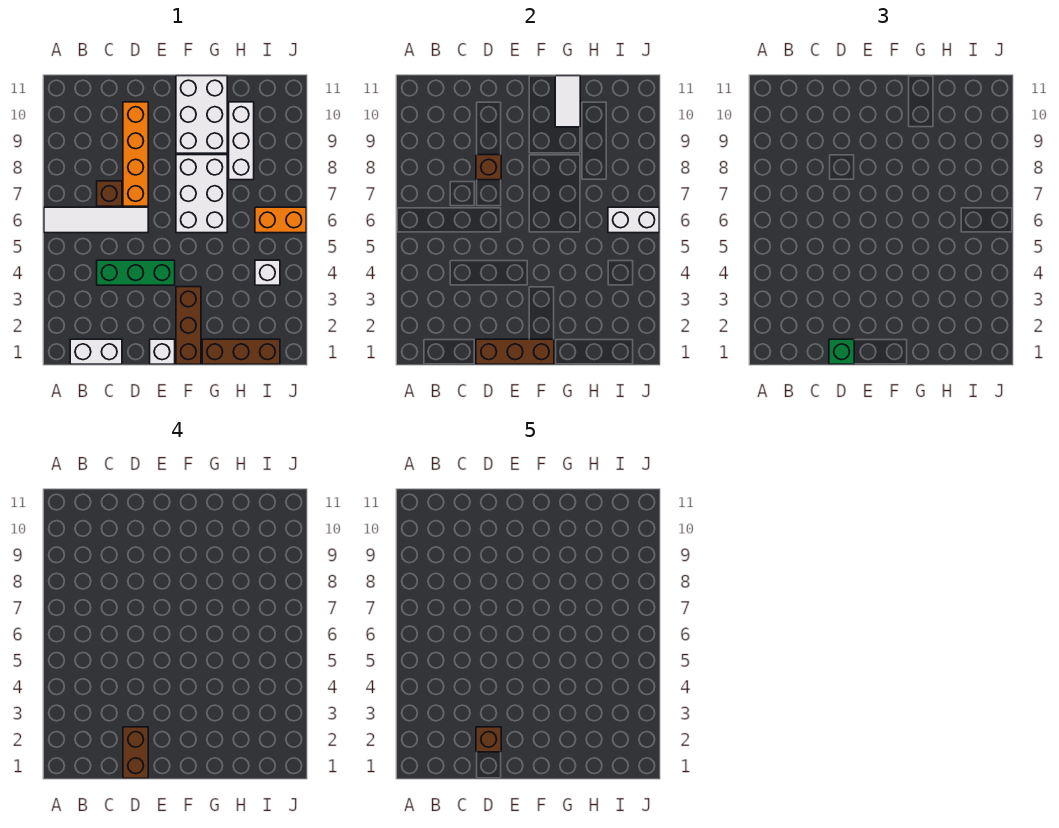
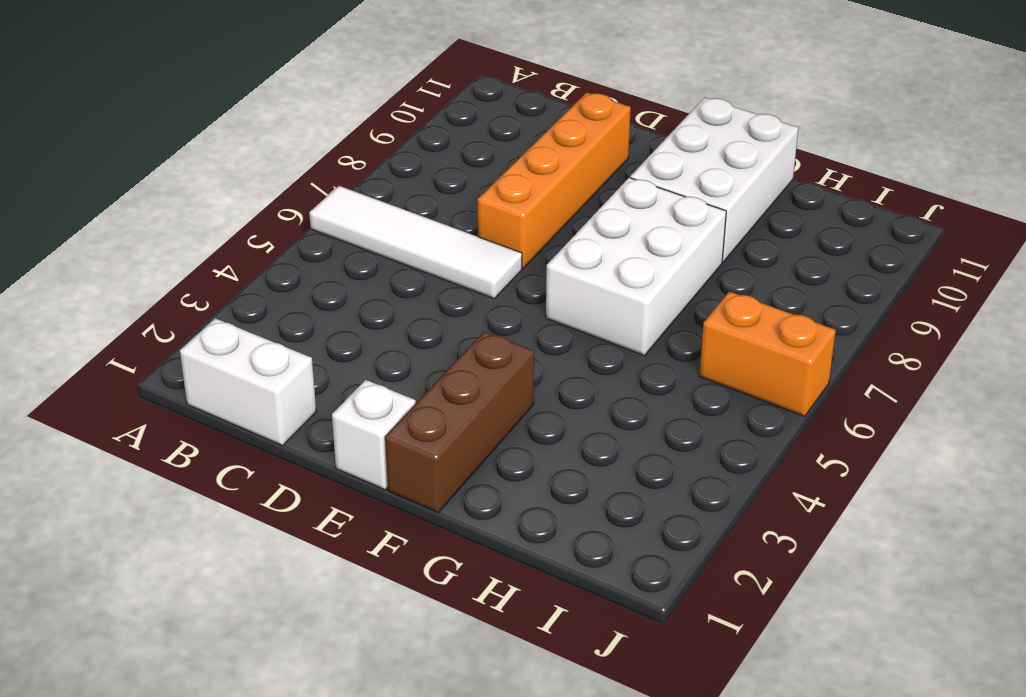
none -> green brick C4:E4 level 1
none -> brown brick C7 level 1
none -> brown brick G1:I1 level 1

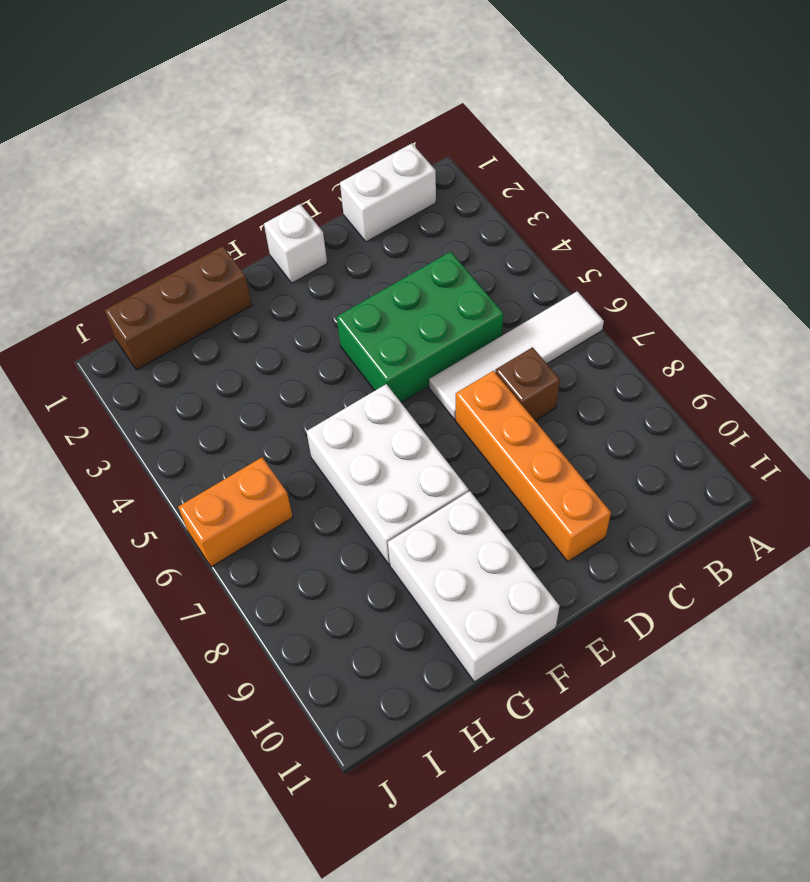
green brick C4:E5 level 1 -> green brick C4:E4 level 1
none -> brown brick F1:F3 level 1
none -> white brick H8:H10 level 1
none -> white brick I4 level 1

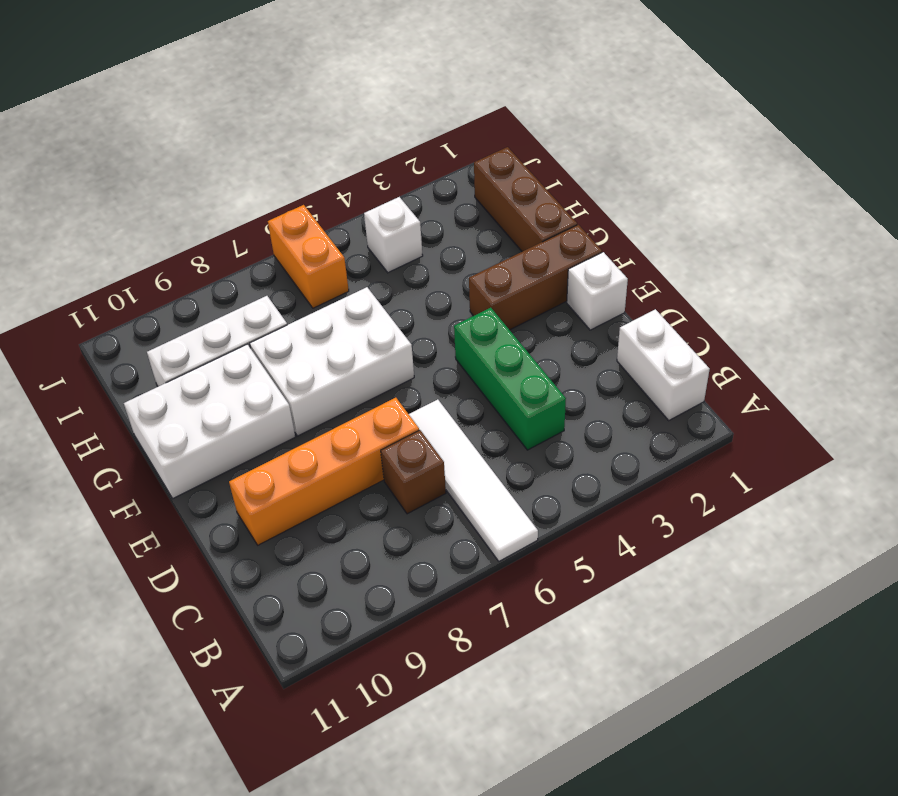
none -> brown brick D1:F1 level 2
none -> brown brick D8 level 2
none -> white tile G10:G11 level 2

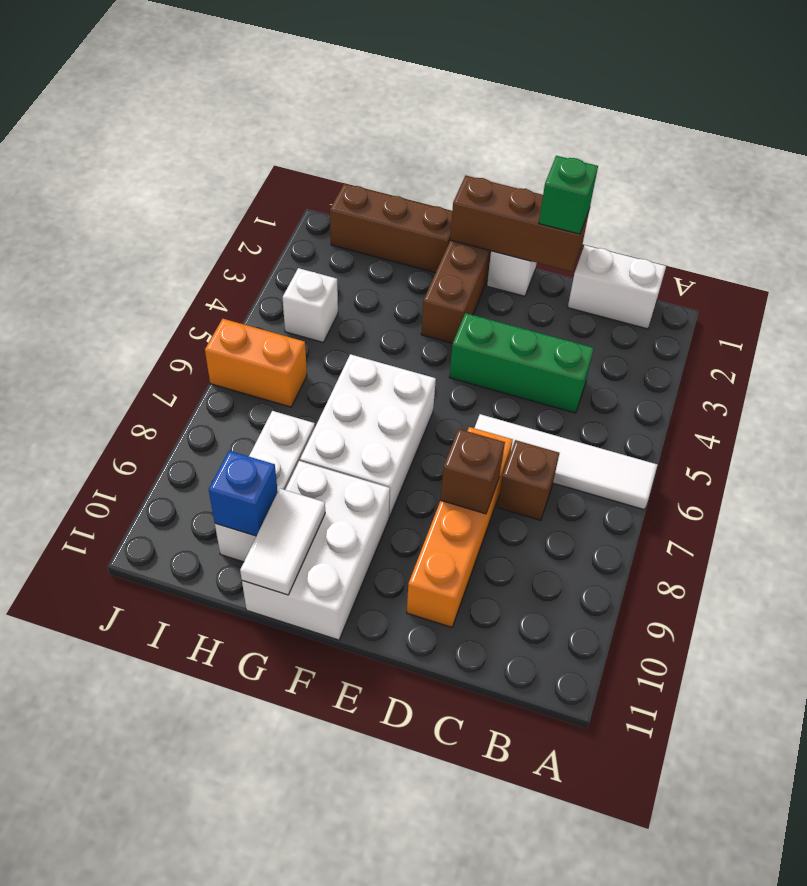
blue brick H10 level 2 -> none
none -> white brick I6:J6 level 2
none -> brown brick D1:D2 level 4
none -> brown brick D2 level 5

